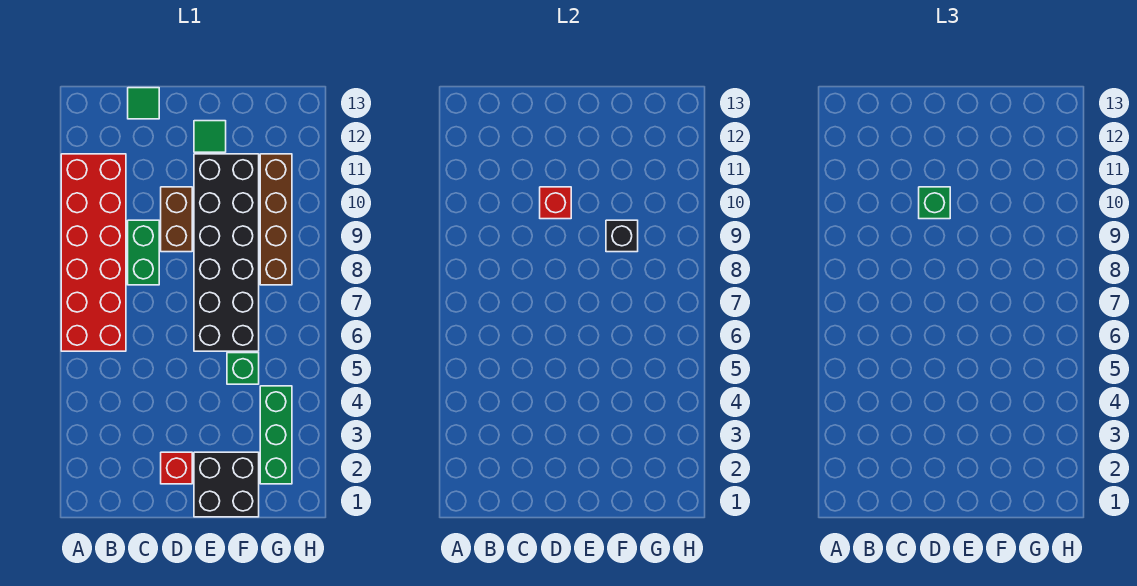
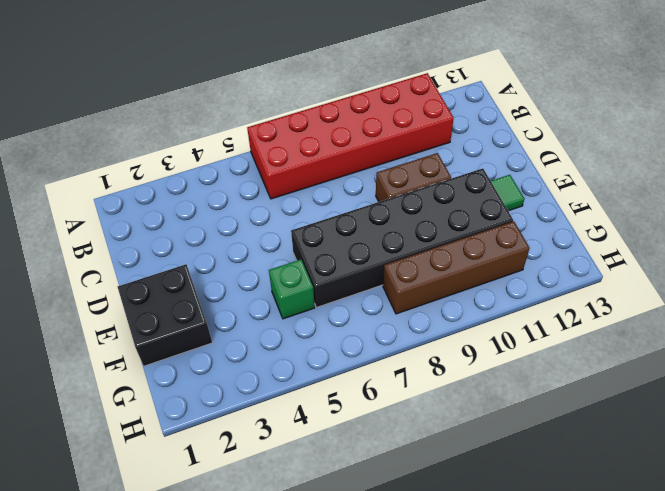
none -> green brick C8:C9 level 1
none -> green tile C13 level 1
none -> red brick D2 level 1

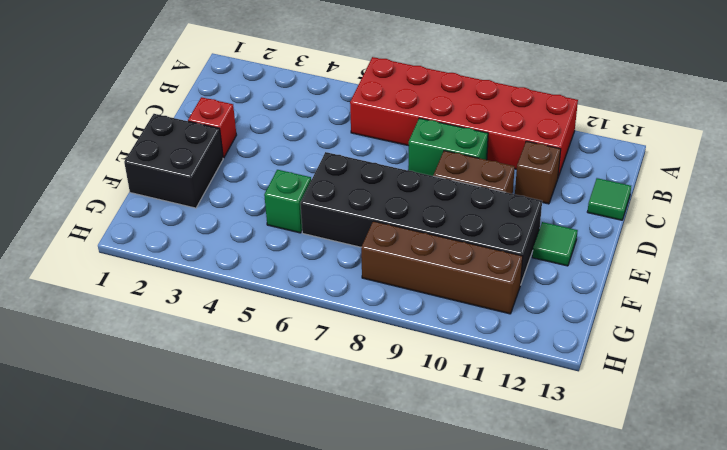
brown brick C11 level 1 -> none
none -> green brick G2:G4 level 1
none -> red brick D10 level 2
none -> black brick F9 level 2

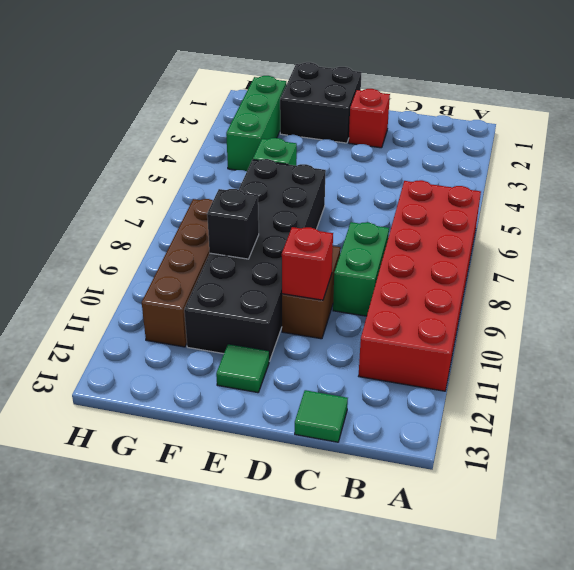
none -> green brick D10 level 3

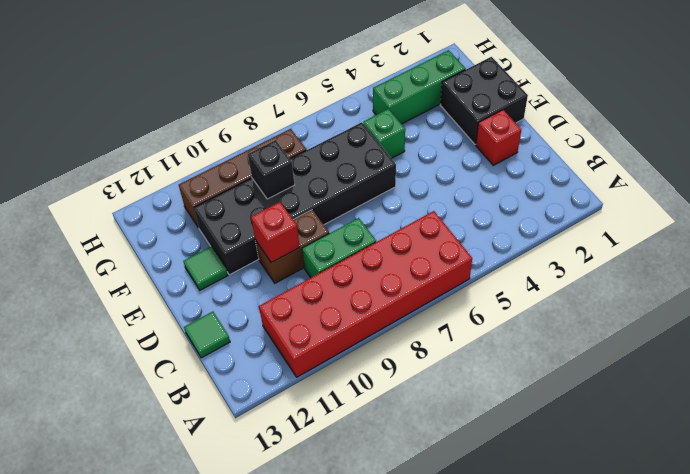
none -> green brick D10 level 3

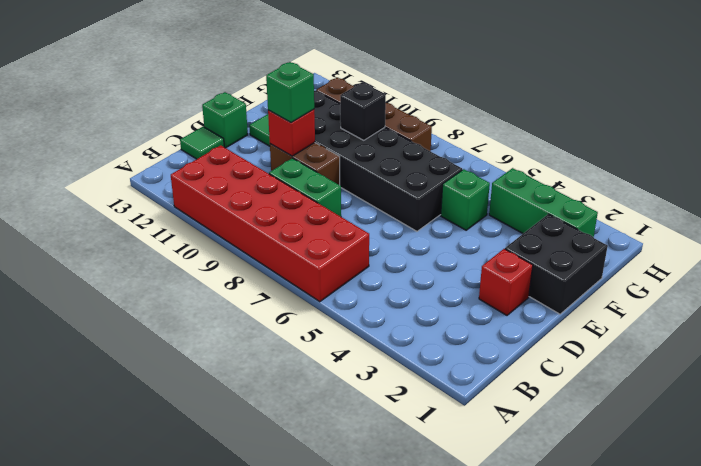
green brick D13 level 1 -> none

